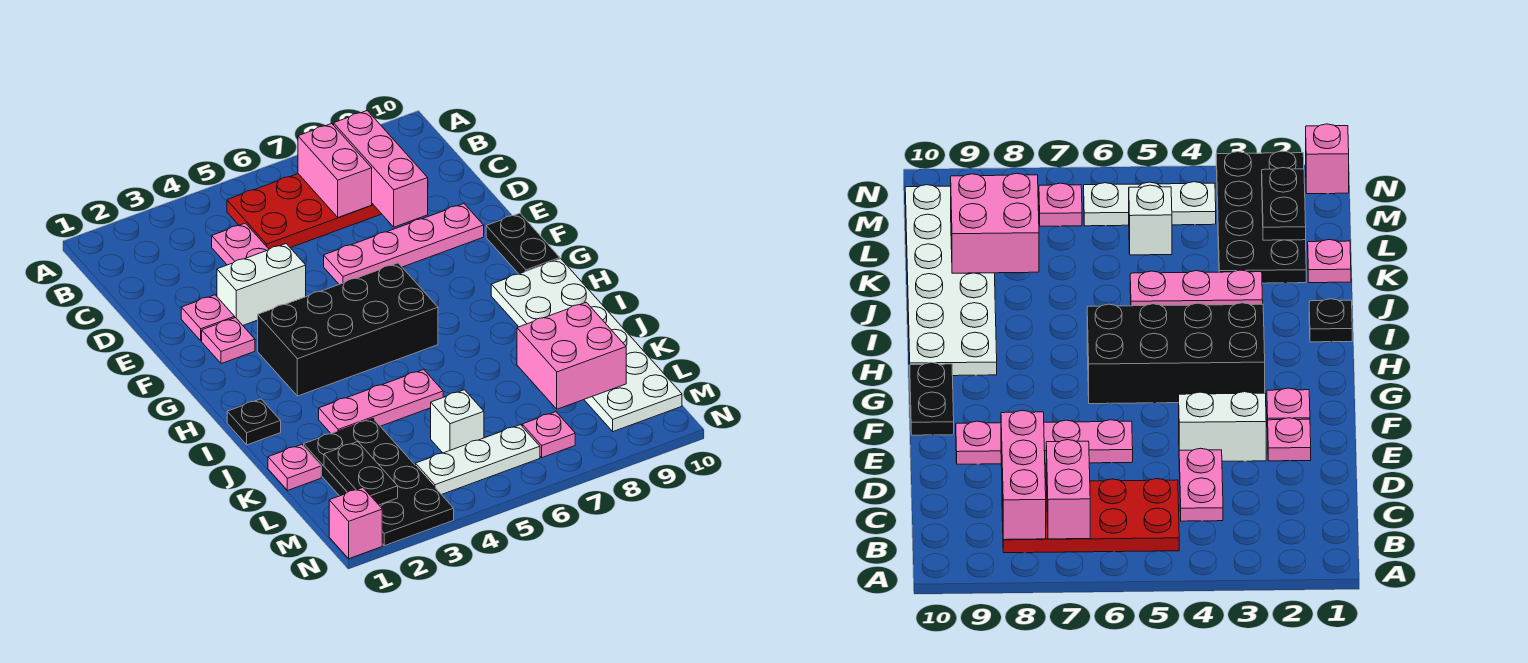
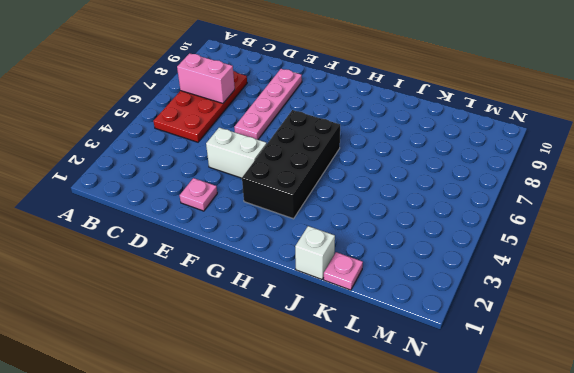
white brick E4:F4 level 1 -> white brick E3:E4 level 1
white brick J1 level 1 -> white brick L5 level 1
none -> pink plate C4:D4 level 1
none -> pink plate F2 level 1
none -> black plate F10:G10 level 1

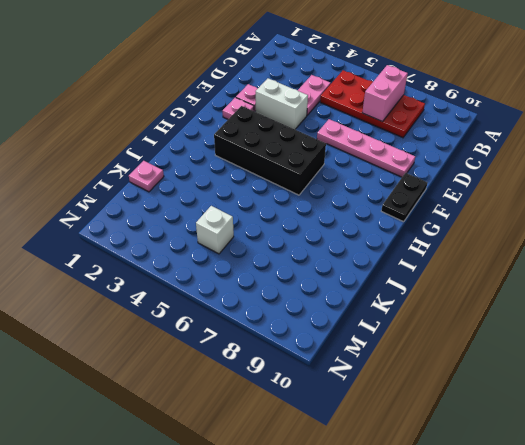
none -> white plate H9:M10 level 1
none -> black plate I1 level 1
none -> pink plate J3:J5 level 1

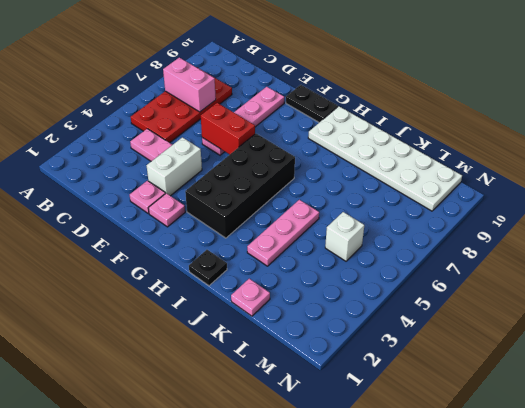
red brick E6:F6 level 2 -> none
none -> black plate K2:N3 level 1
none -> white plate M4:M6 level 1
none -> pink plate M7 level 1

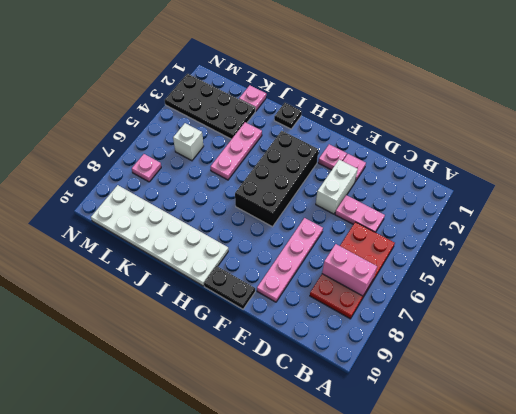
none -> white plate M4:M6 level 1
none -> pink brick N1 level 1
none -> pink brick B8:D8 level 2

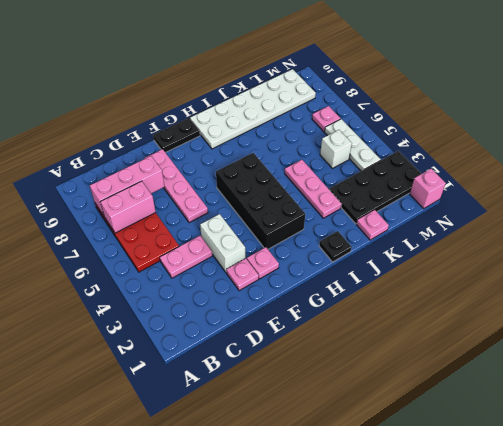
none -> pink brick K8:L9 level 2
none -> black plate L2:M2 level 2

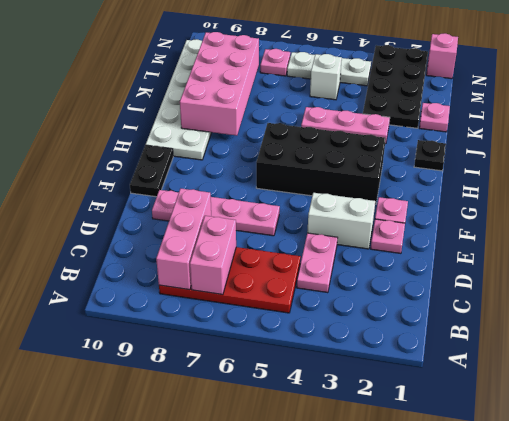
pink brick I8:L9 level 2 -> pink brick K8:L9 level 2
none -> black plate L2:M2 level 2

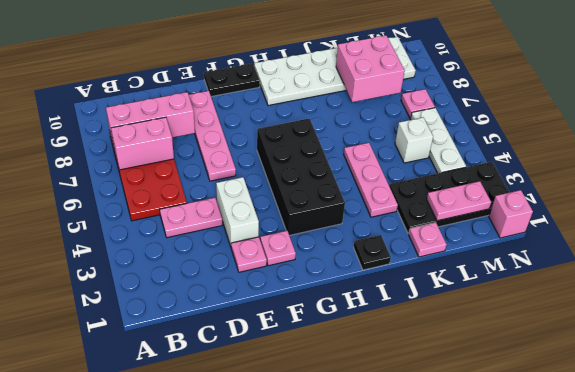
pink plate L2:M2 level 2 -> black plate L2:M2 level 2

